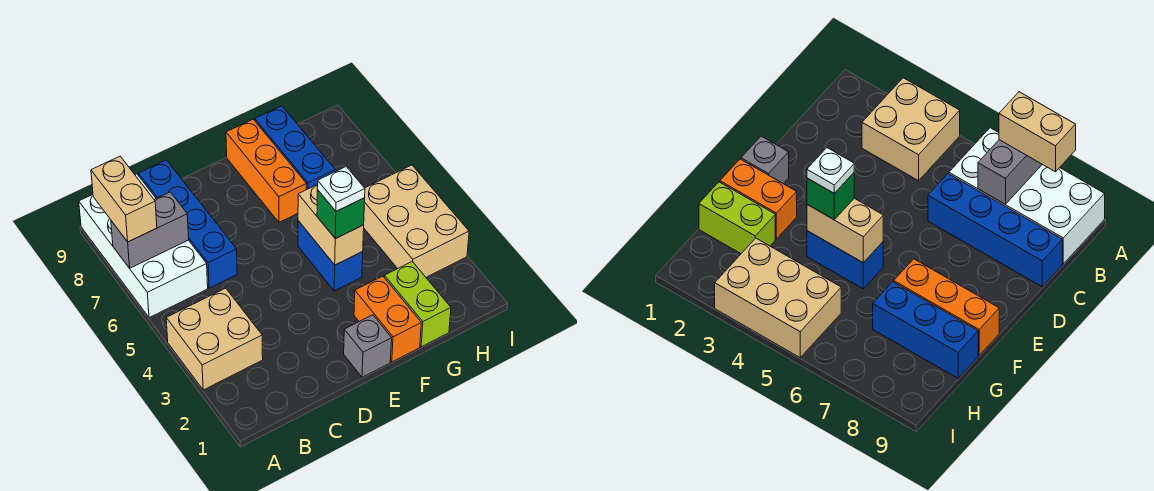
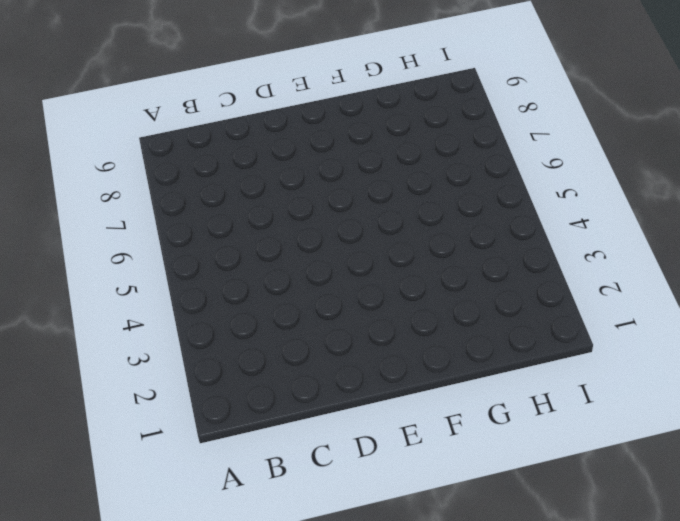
none -> tan brick A3:B4 level 1
none -> white brick A6:B9 level 1
none -> blue brick C6:C9 level 1

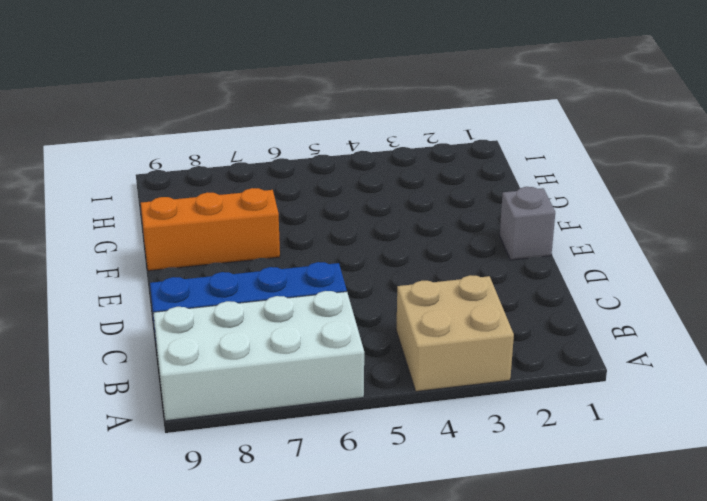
none -> orange brick F1:F2 level 1
none -> blue brick F4:F5 level 1
none -> lime brick G1:G2 level 1

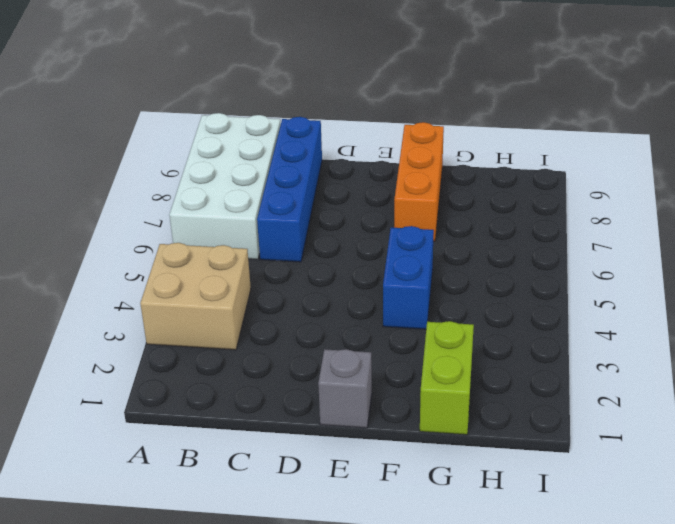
none -> orange brick F1:F2 level 1
none -> blue brick G7:G9 level 1
none -> tan brick H3:I5 level 1

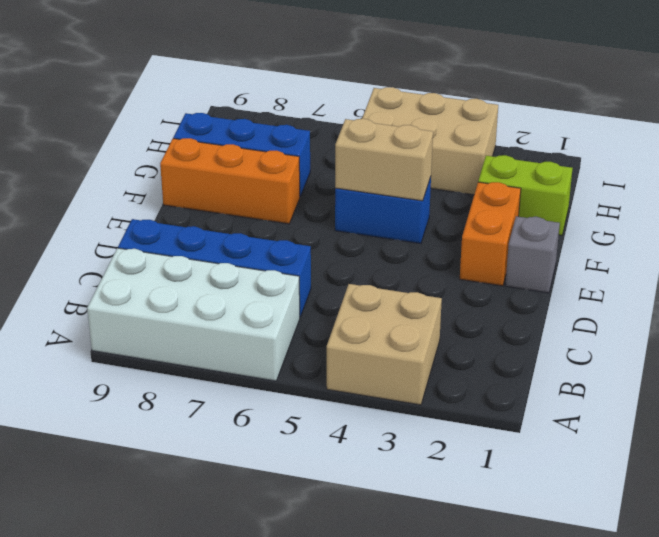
orange brick E2:F2 level 1 -> orange brick F1:F2 level 1
none -> grey brick A7:B7 level 2
none -> tan brick A7:A8 level 3
none -> green brick F4 level 3

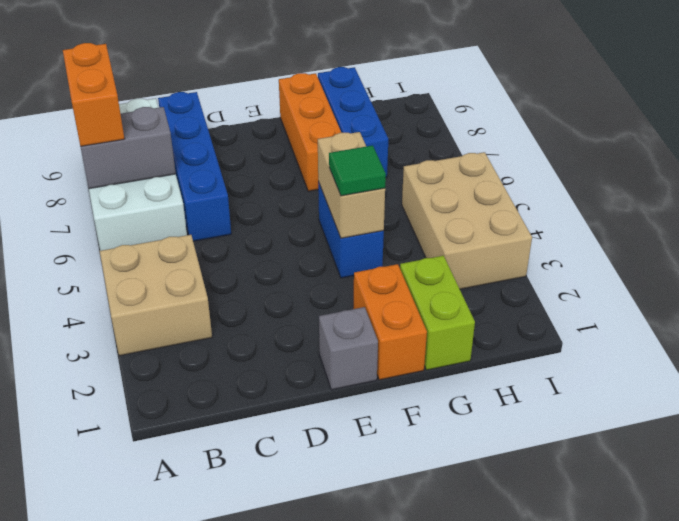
orange brick A7:A8 level 3 -> tan brick A7:A8 level 3
green tile F4 level 3 -> green brick F4 level 3
none -> white plate F4 level 4

